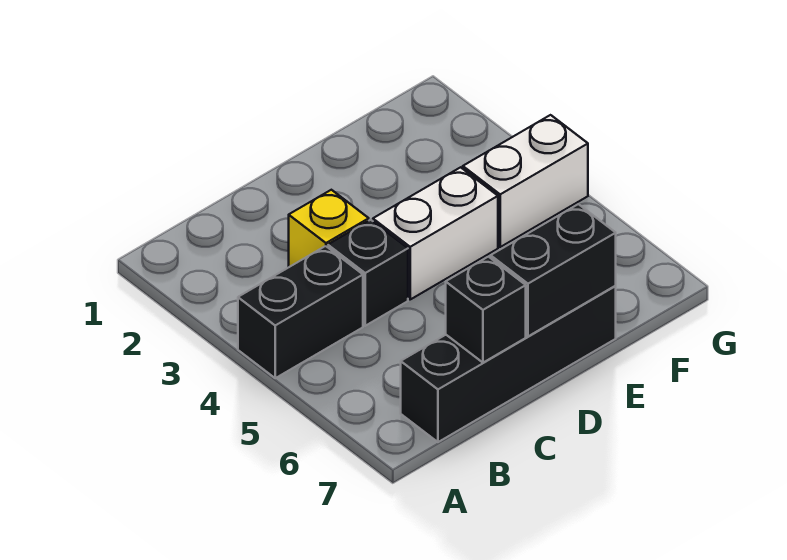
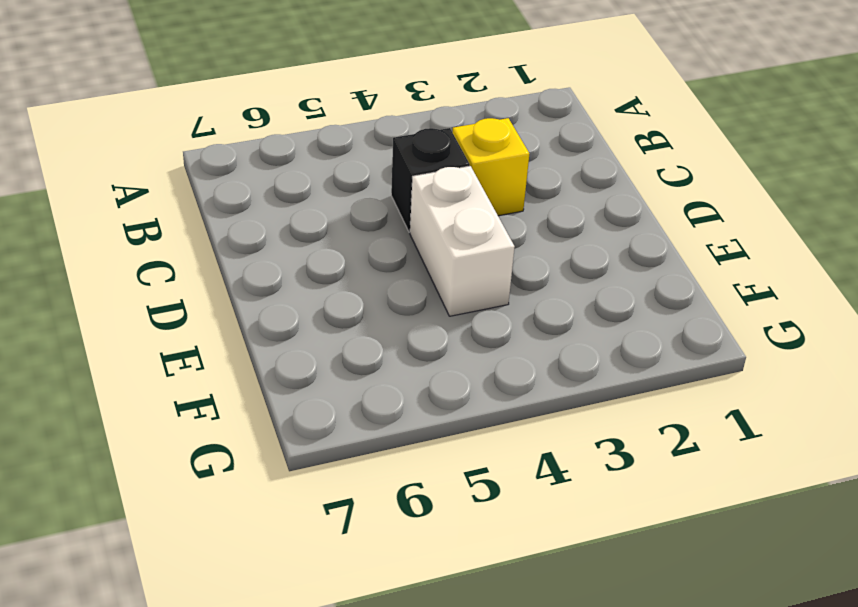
none -> black brick A4:B4 level 1
none -> black brick B7:E7 level 1

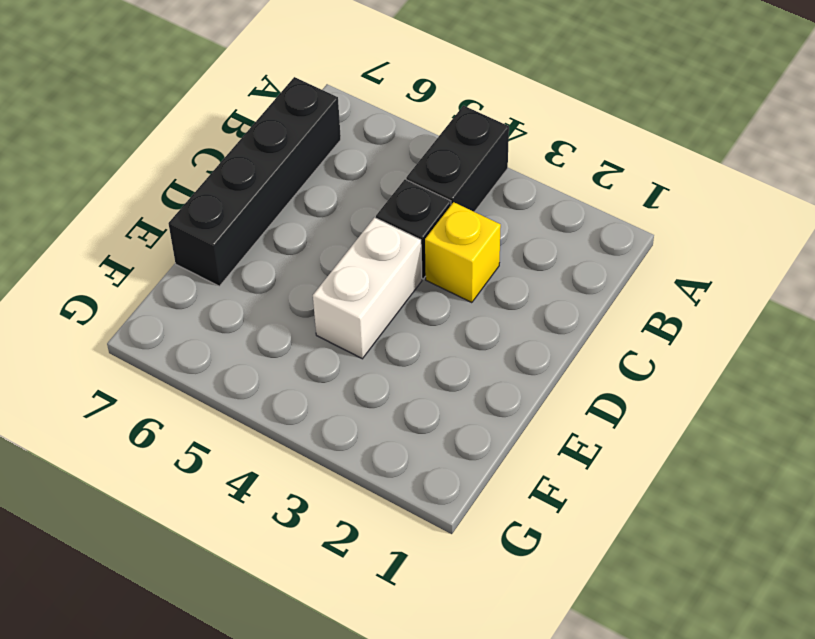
none -> white brick F4:G4 level 1
none -> black brick C7 level 2

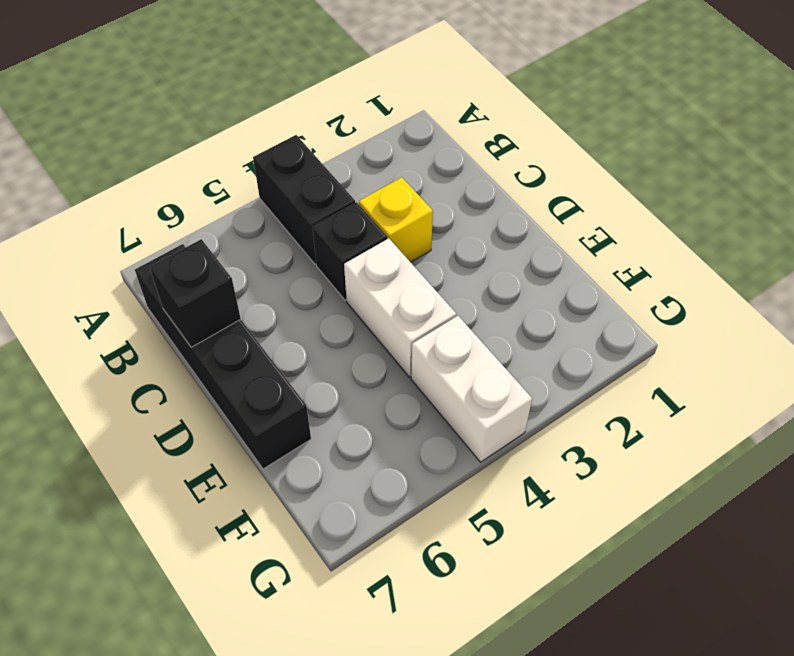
none -> black brick D7:E7 level 2

